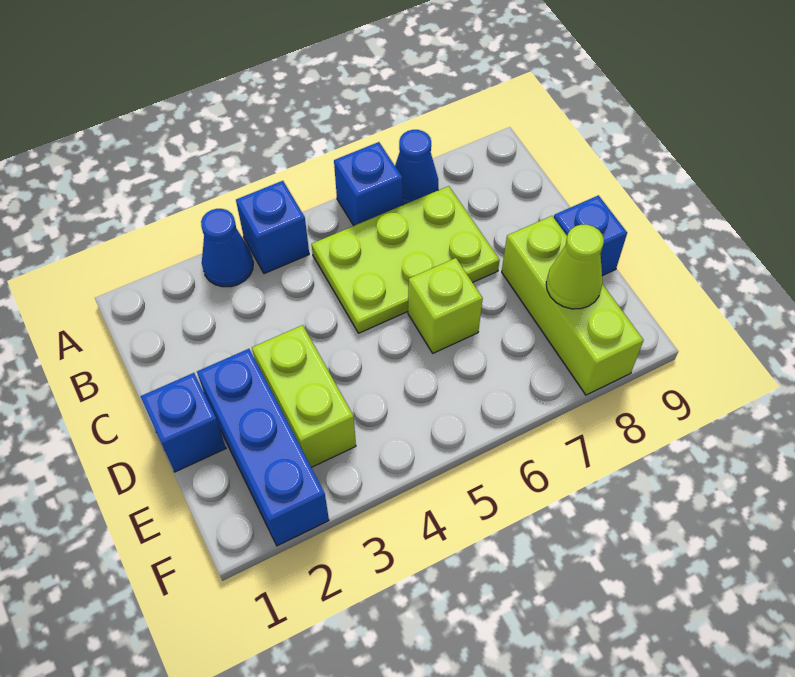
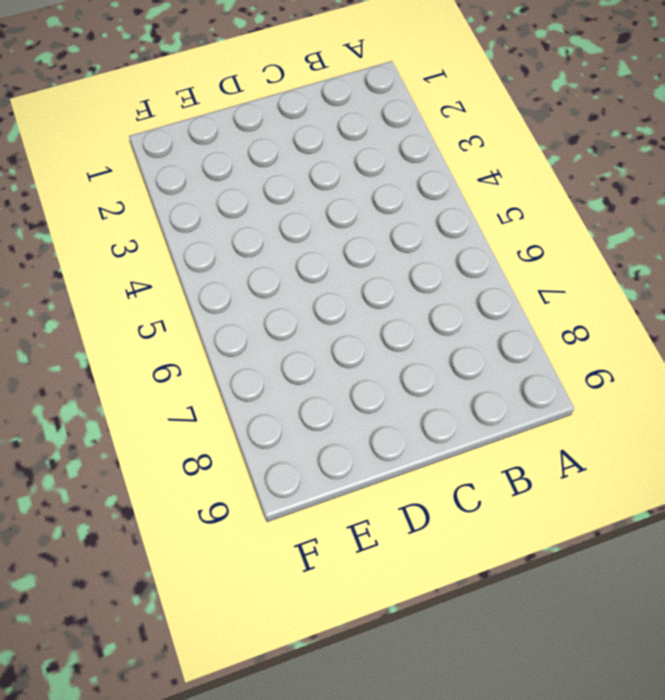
none -> blue cone A3 level 1
none -> blue brick A4 level 1
none -> blue brick A6 level 1

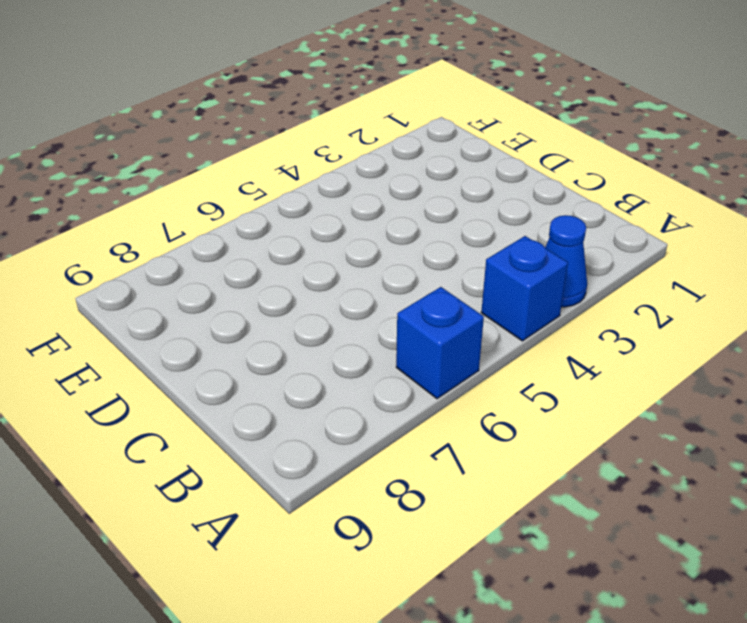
none -> blue cone A7 level 1
none -> lime plate B5:C7 level 1
none -> blue brick D1 level 1

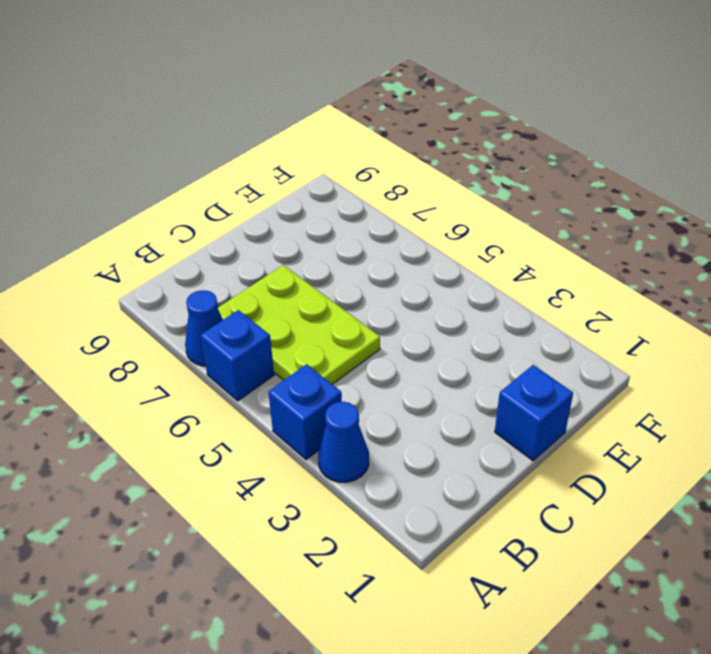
none -> blue brick D2:F2 level 1
none -> lime brick D3:E3 level 1
none -> lime brick D6 level 1

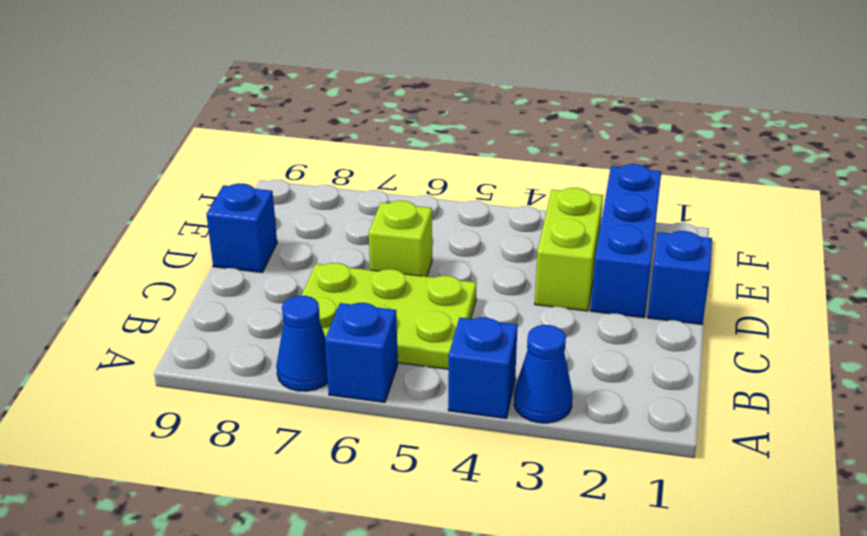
none -> lime brick D8:F8 level 1
none -> lime cone E8 level 2

